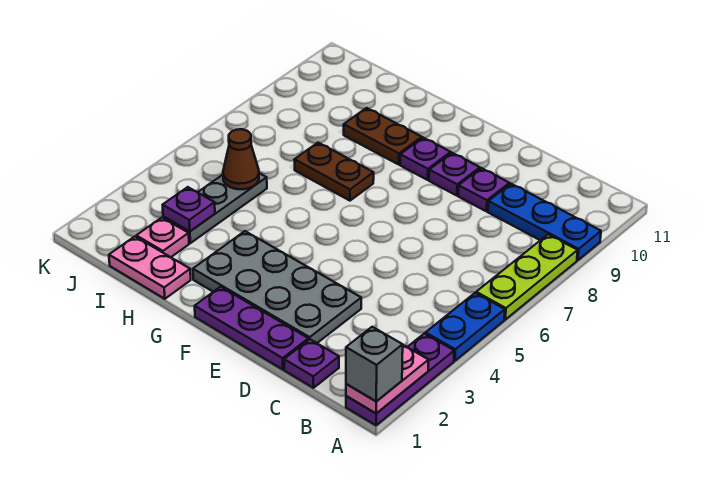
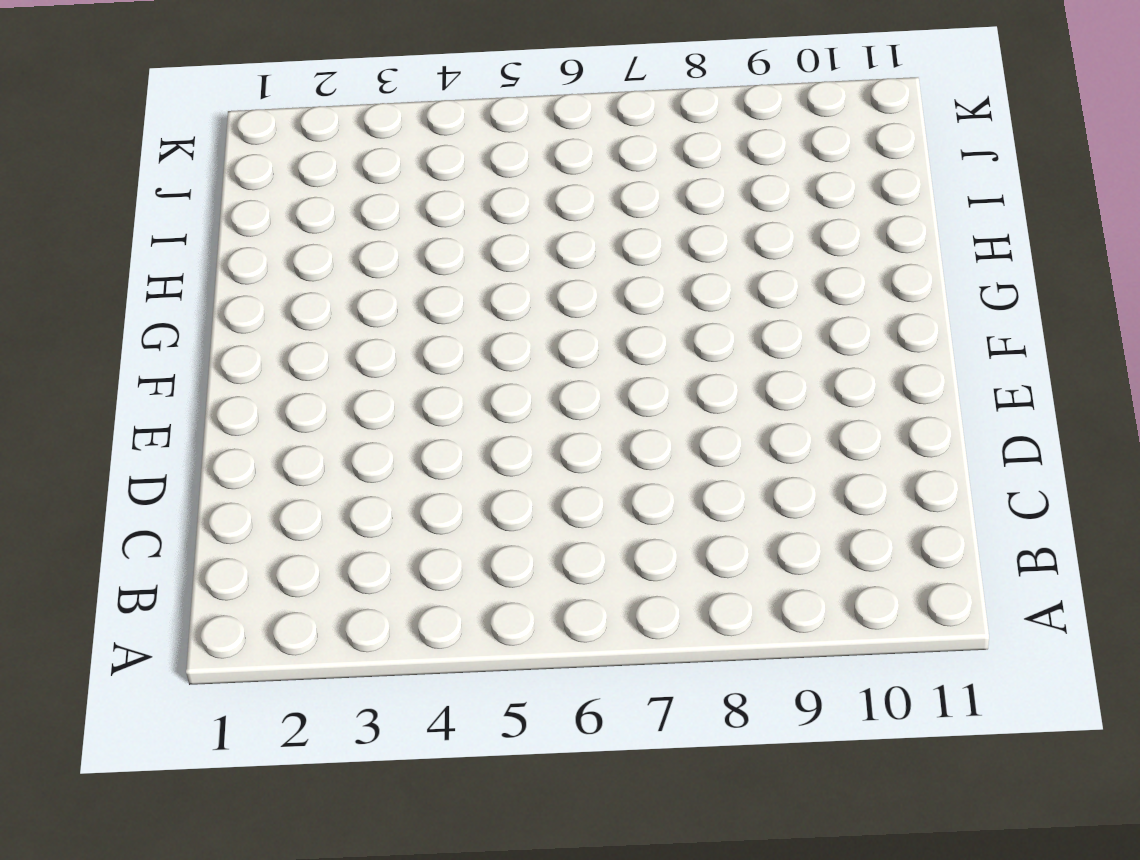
none -> purple plate A1:A3 level 1
none -> blue plate A4:A5 level 1
none -> lime plate A6:A8 level 1

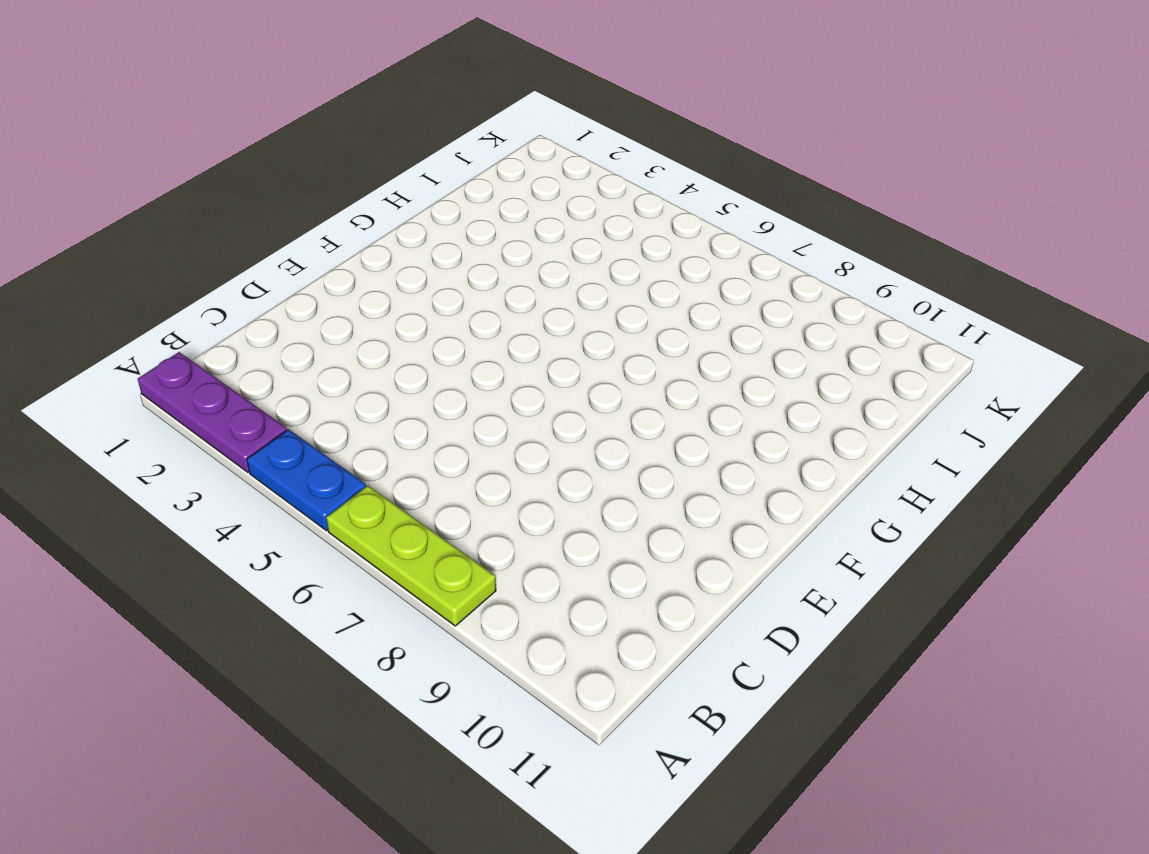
none -> blue plate A9:C9 level 1
none -> purple plate C1 level 1
none -> purple plate D1:F1 level 1

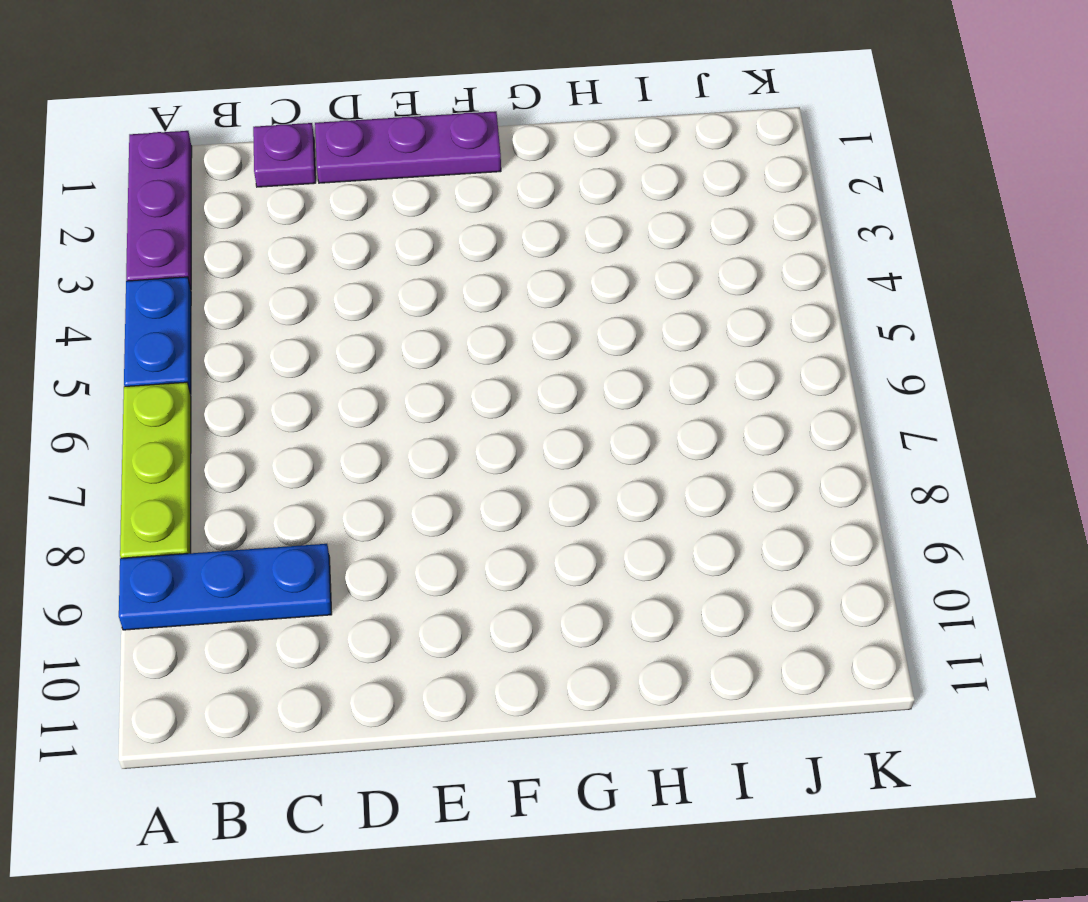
none -> grey plate D2:G3 level 1
none -> purple plate D9 level 1
none -> purple plate E9 level 1

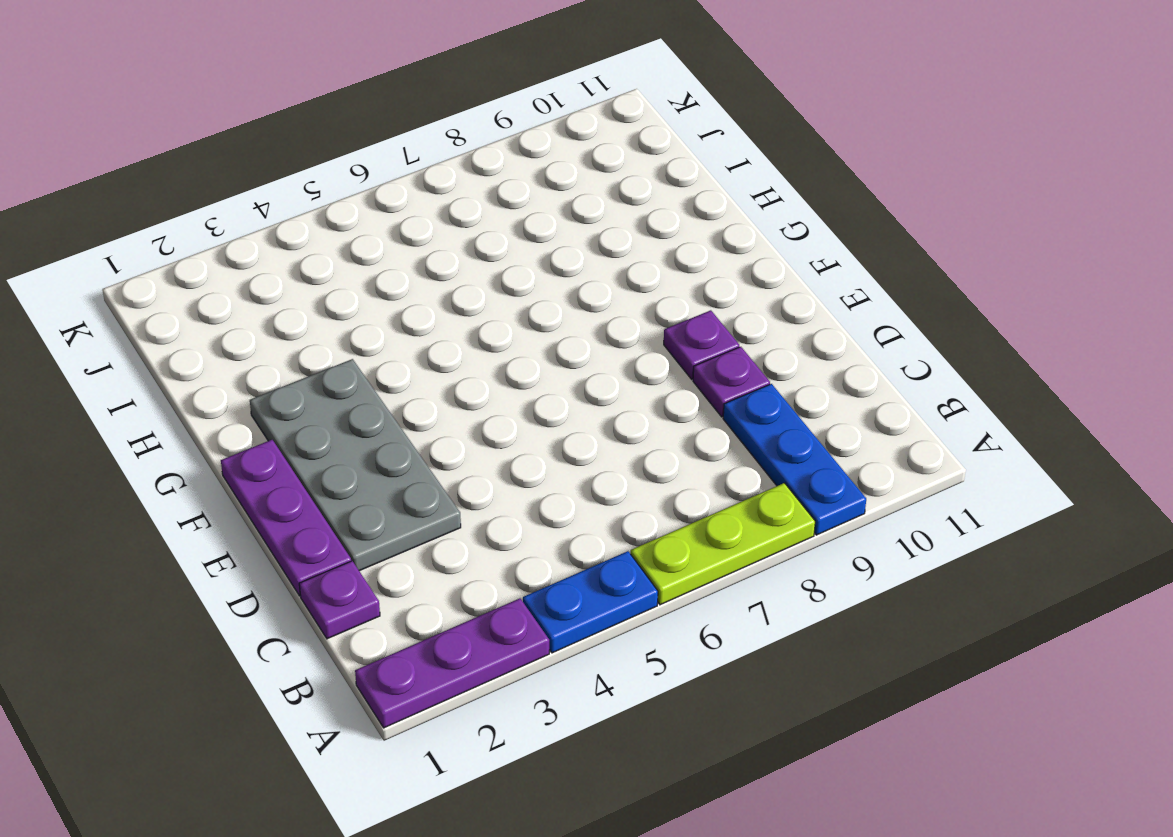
none -> purple plate F9 level 1
none -> brown plate G7:H7 level 1
none -> brown plate G9:H9 level 1

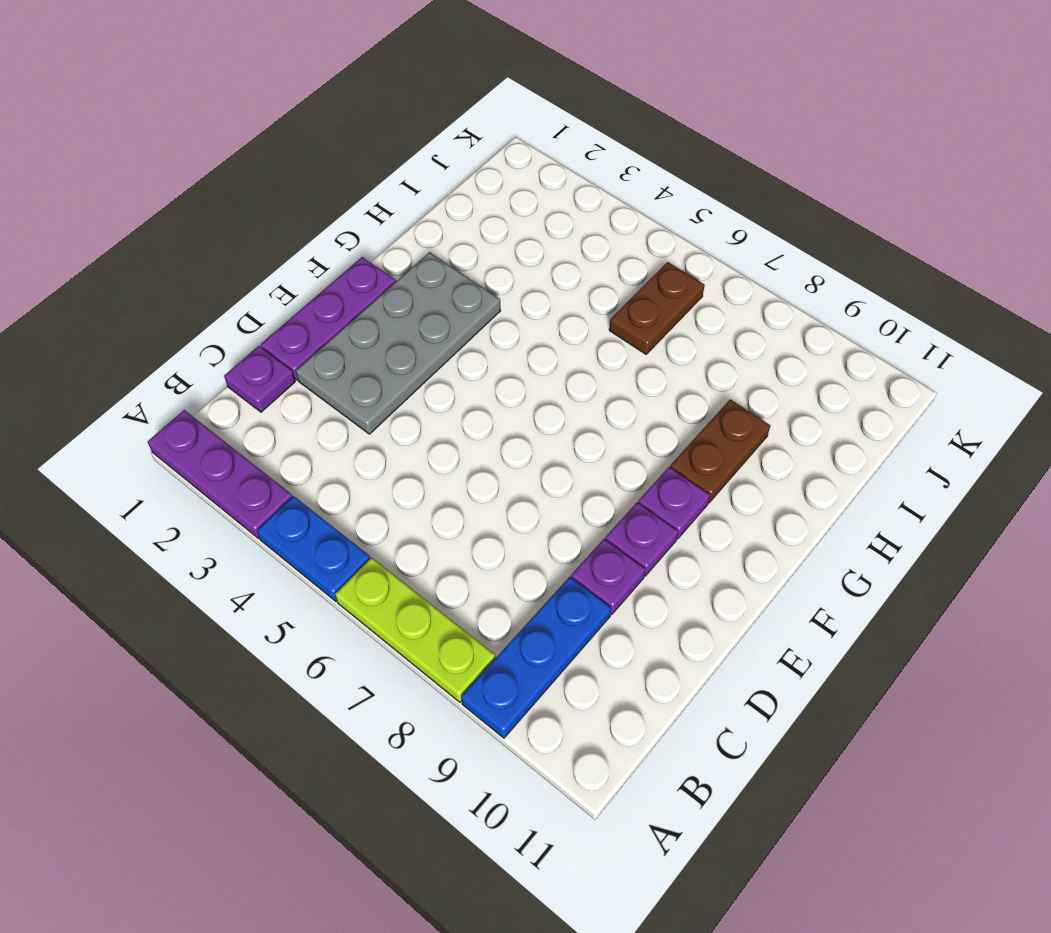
brown plate I6:J6 level 1 -> brown plate G7:H7 level 1
none -> pink plate H1:I1 level 1
none -> pink plate I2 level 1
none -> grey plate I3:I5 level 1

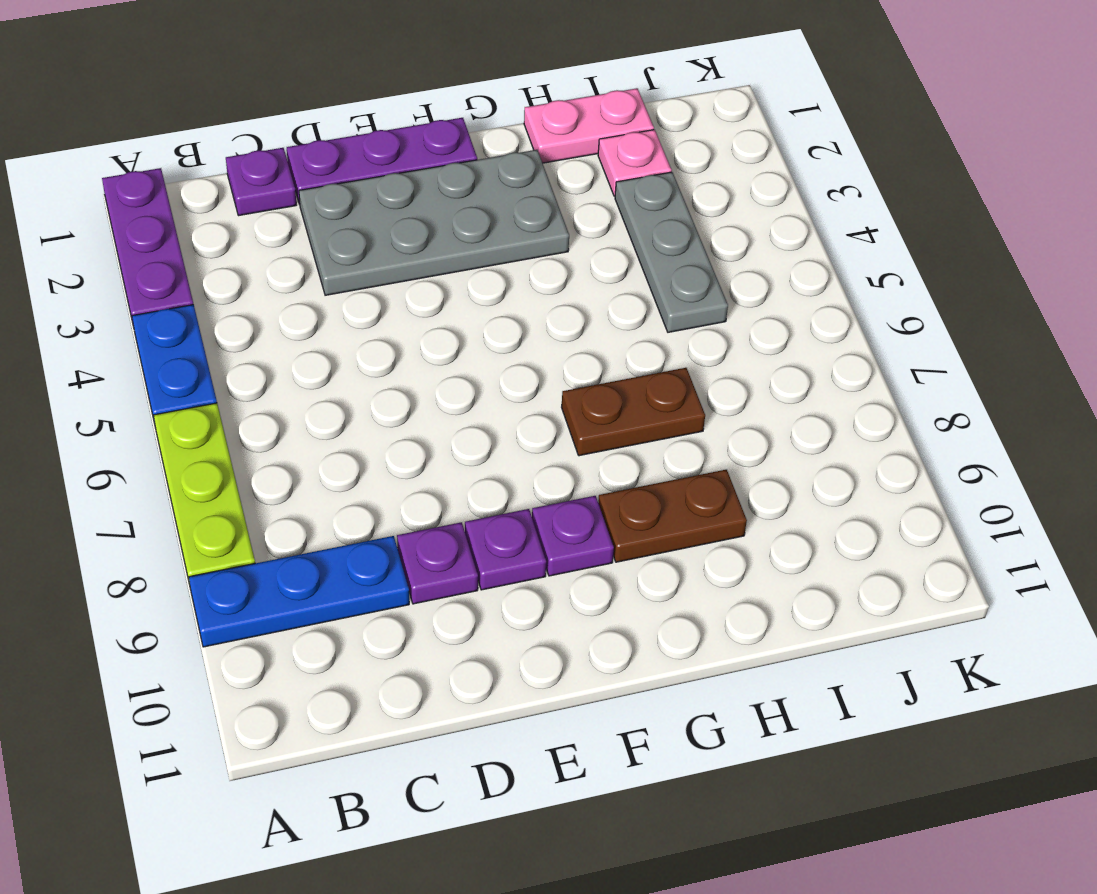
none -> pink plate A1:A2 level 2
none -> purple plate I3 level 2
none -> brown cone I5 level 2

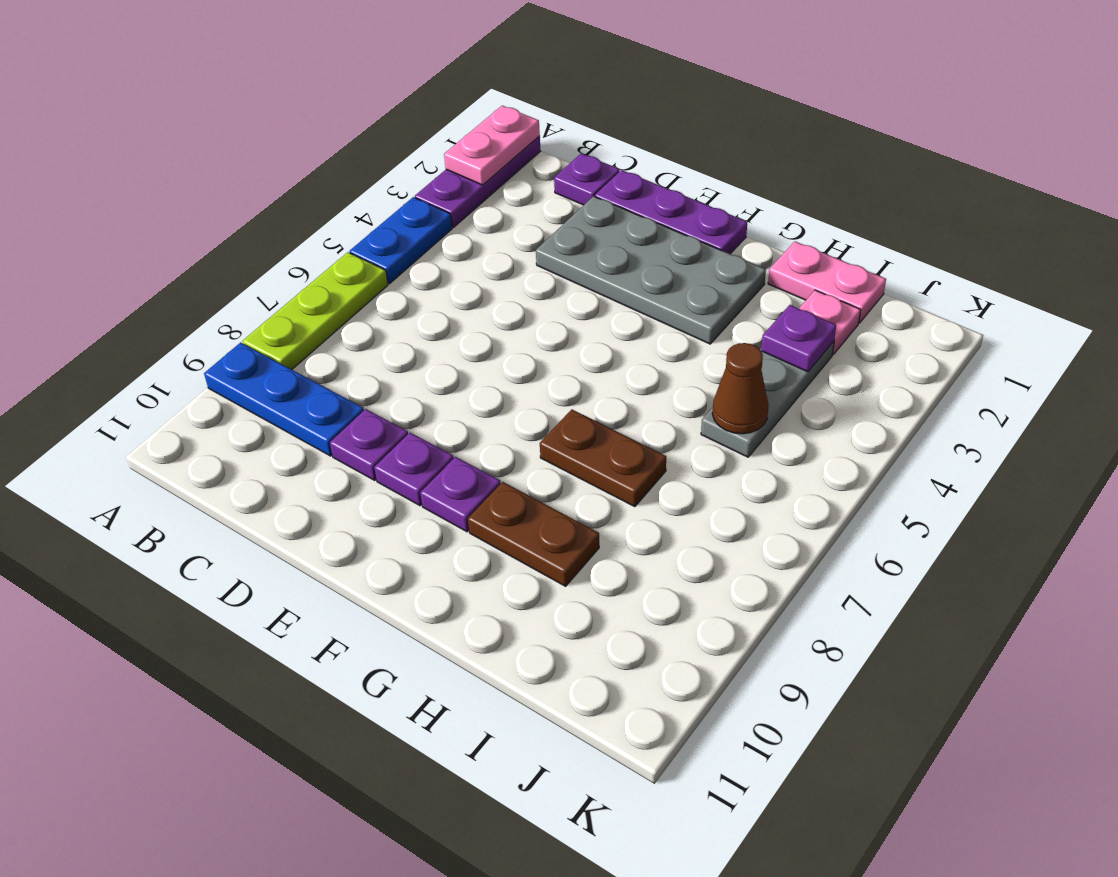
none -> grey brick A1 level 3

